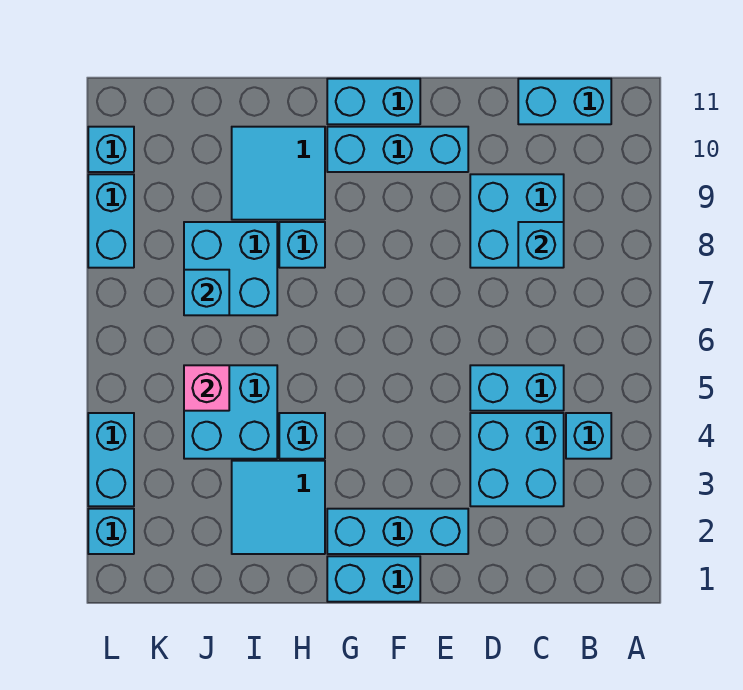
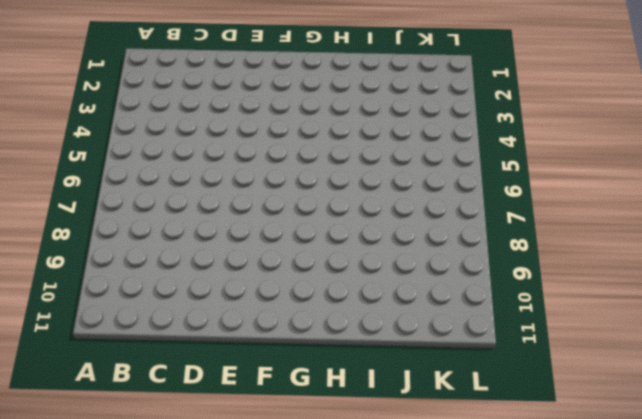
none -> cyan brick B4 level 1
none -> cyan brick B11:C11 level 1
none -> cyan brick C3:D4 level 1

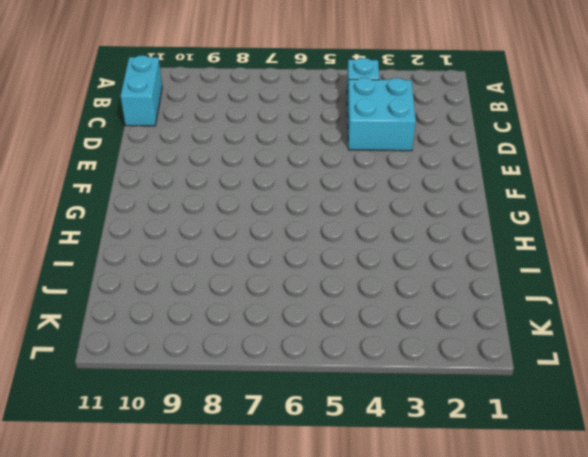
none -> cyan brick C5:D5 level 1
none -> cyan brick C8:D9 level 1
none -> cyan brick E2:G2 level 1

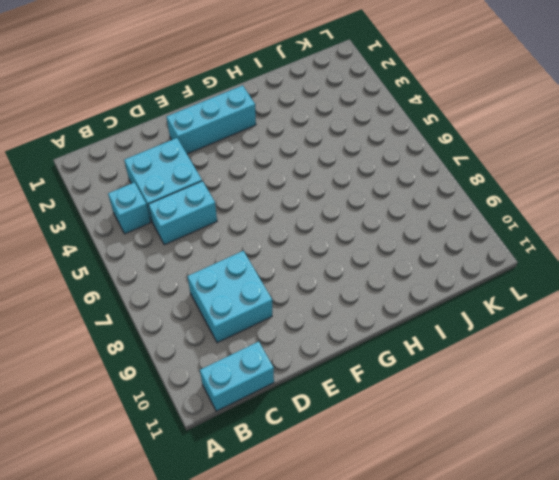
none -> cyan brick E10:G10 level 1
none -> cyan brick F1:G1 level 1
none -> cyan brick F11:G11 level 1

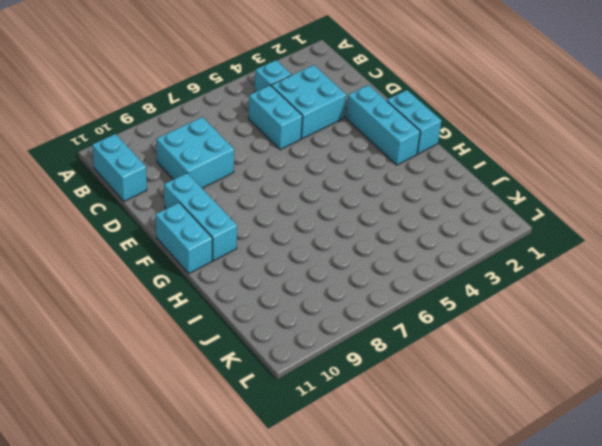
none -> cyan tile H2:I3 level 1
none -> cyan brick H4 level 1
none -> cyan brick H8 level 1

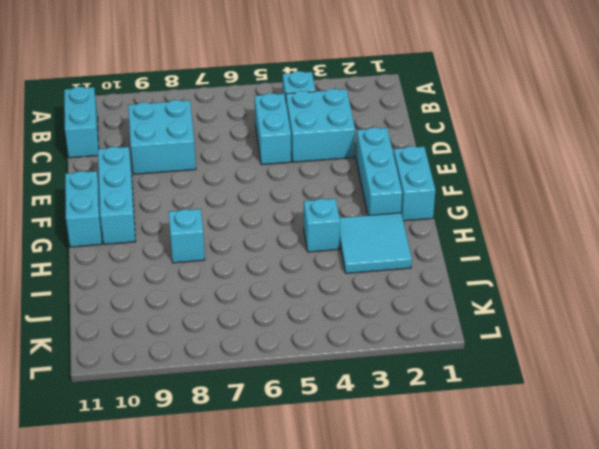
none -> cyan tile H9:I10 level 1
none -> cyan brick I4:J5 level 1
none -> cyan brick I7:J8 level 1

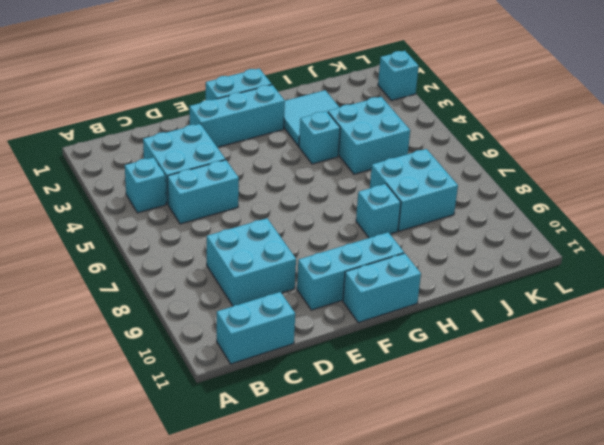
none -> cyan tile H9:I10 level 1
none -> cyan brick L3:L4 level 1
none -> cyan brick L8:L9 level 1

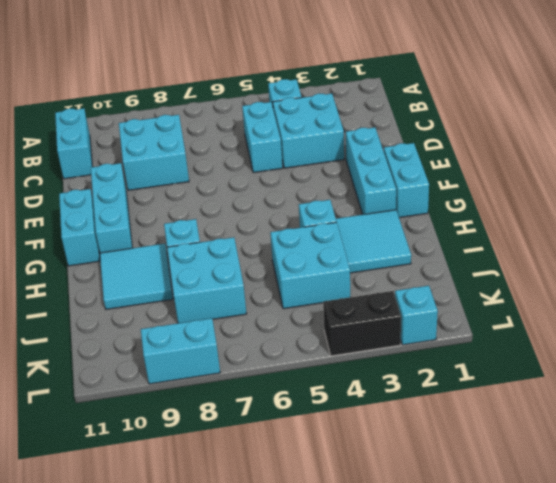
black brick L3:L4 level 1 -> cyan brick L3:L4 level 1
none -> cyan brick L10 level 1
none -> cyan brick C8 level 2
none -> pink brick J5 level 2

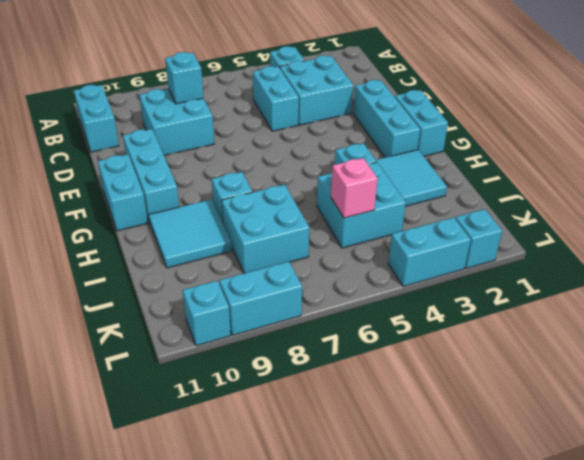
none -> cyan brick J7 level 2

